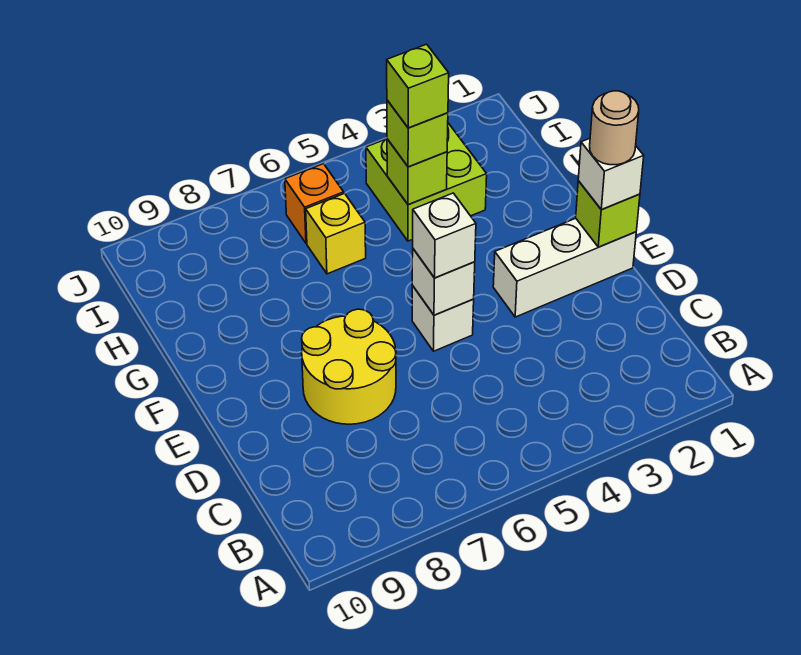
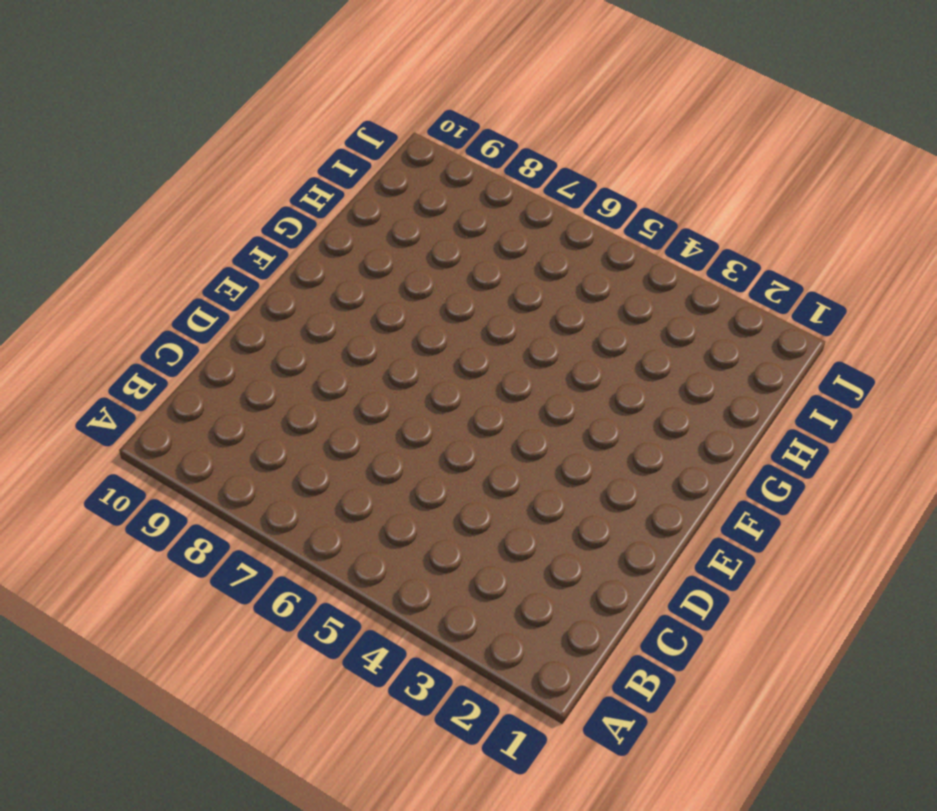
none -> yellow round brick D7:E8 level 1
none -> white brick E1:E3 level 1
none -> white brick E5 level 1

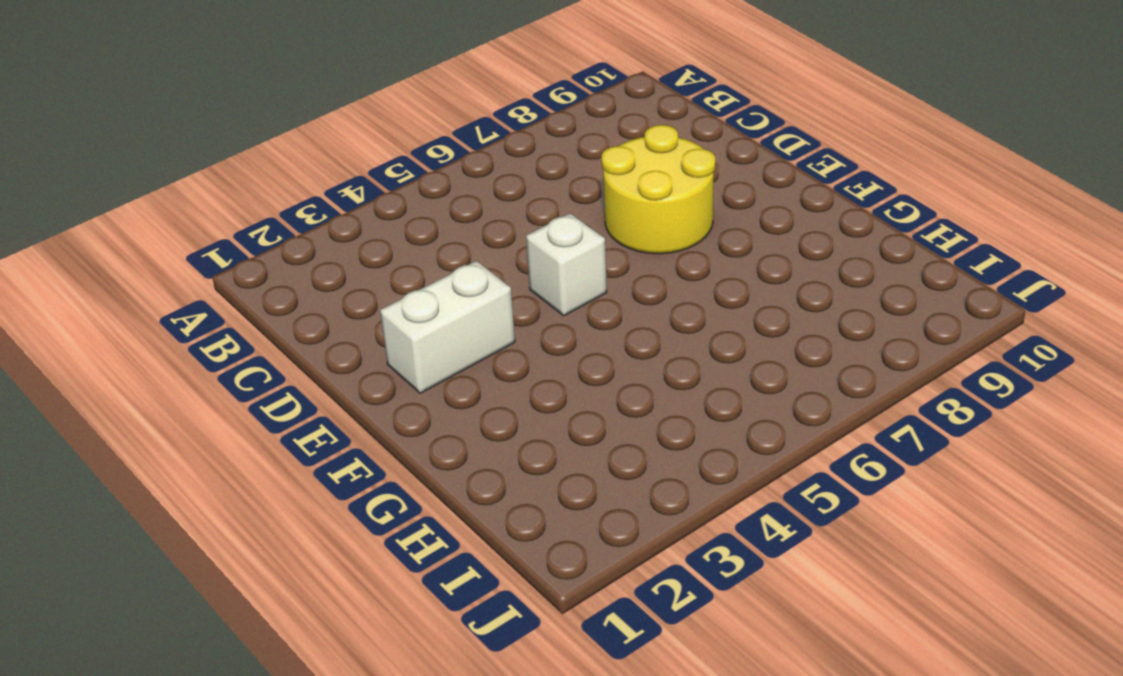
white brick E2:E3 level 1 -> white brick E1:E3 level 1
none -> lime brick H3:I4 level 1
none -> yellow brick H6 level 1
none -> orange brick I6 level 1

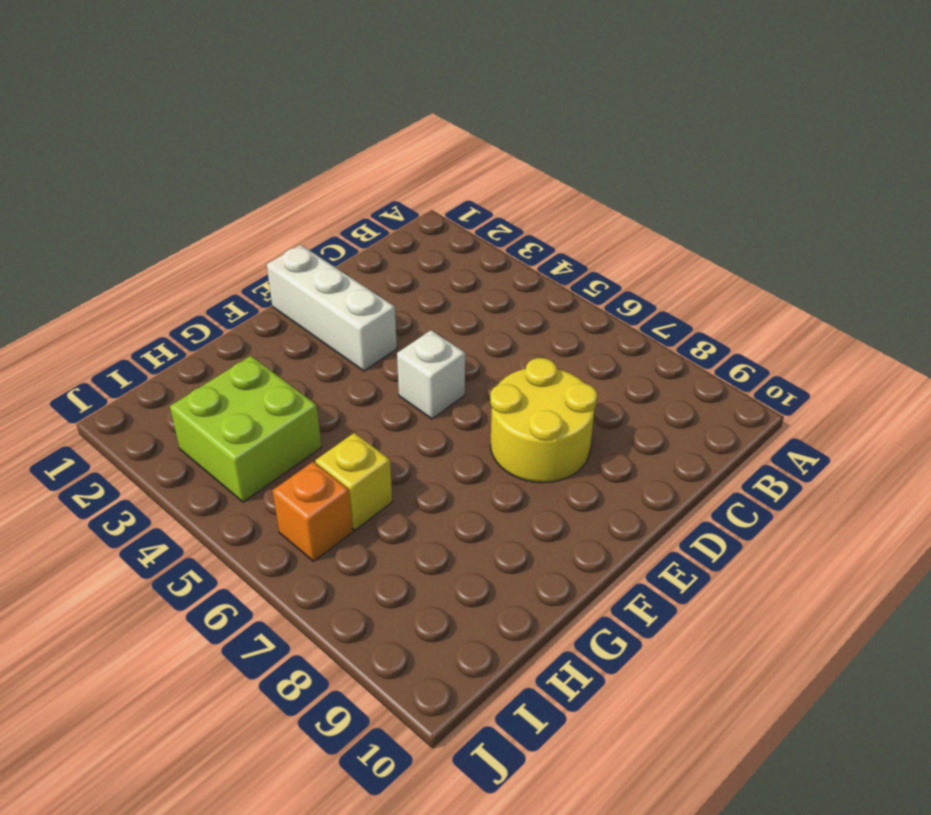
none -> lime brick E1 level 2
none -> white brick E5 level 2
none -> lime brick H4 level 2

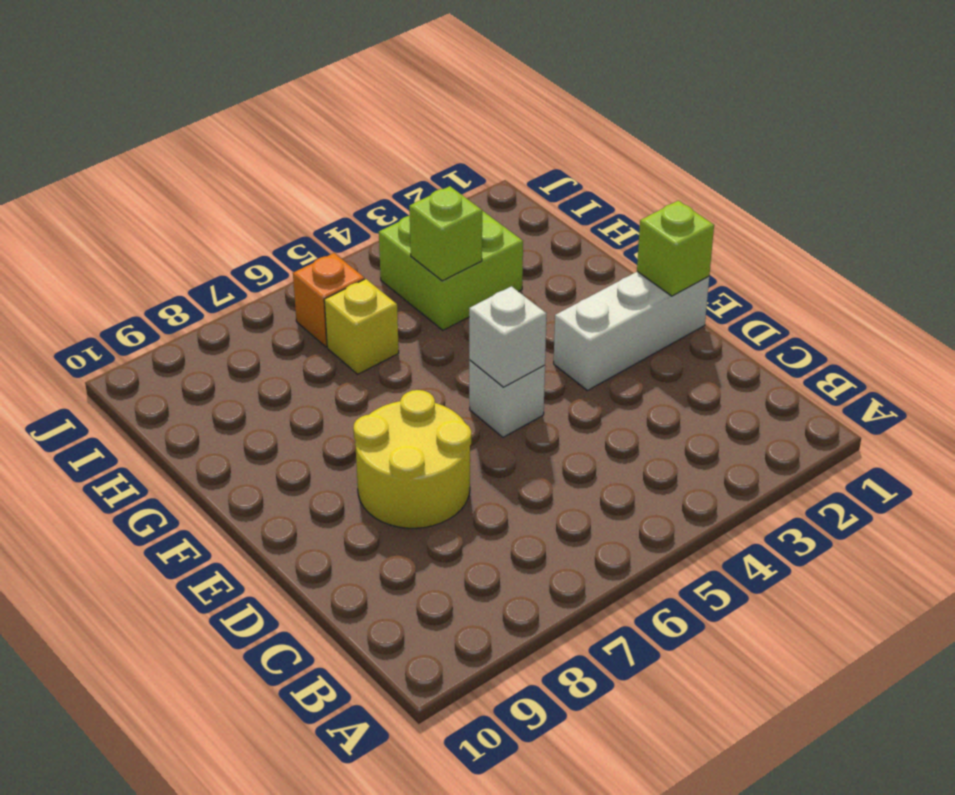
none -> white brick E1 level 3
none -> white brick E5 level 3
none -> lime brick H4 level 3

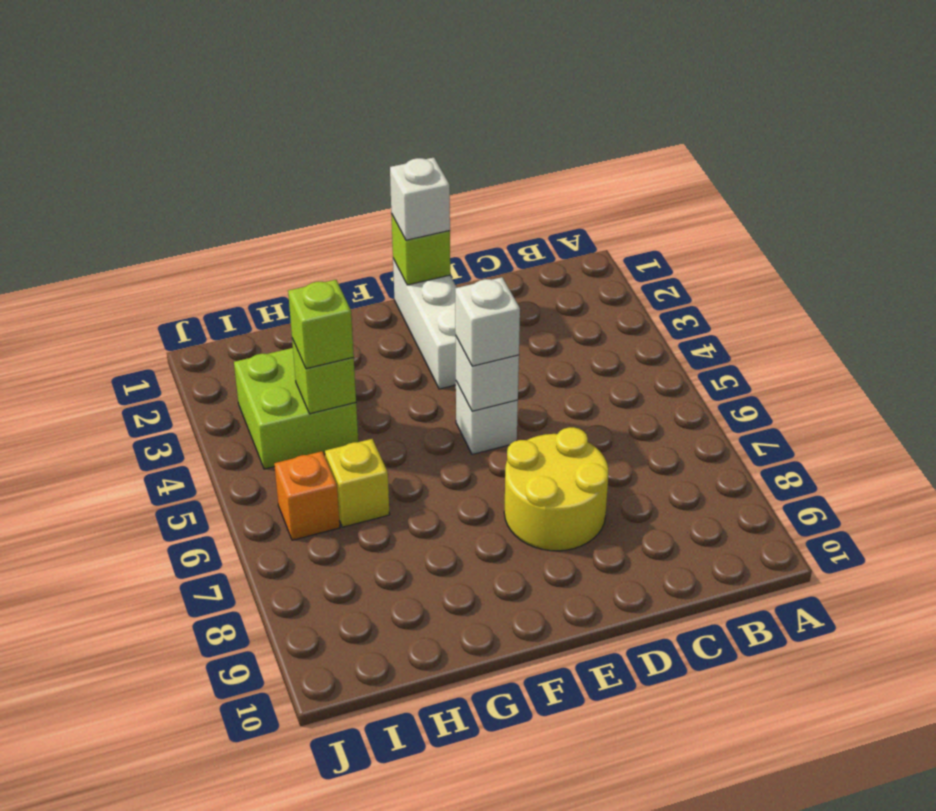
none -> tan round brick E1 level 4
none -> lime brick H4 level 4

